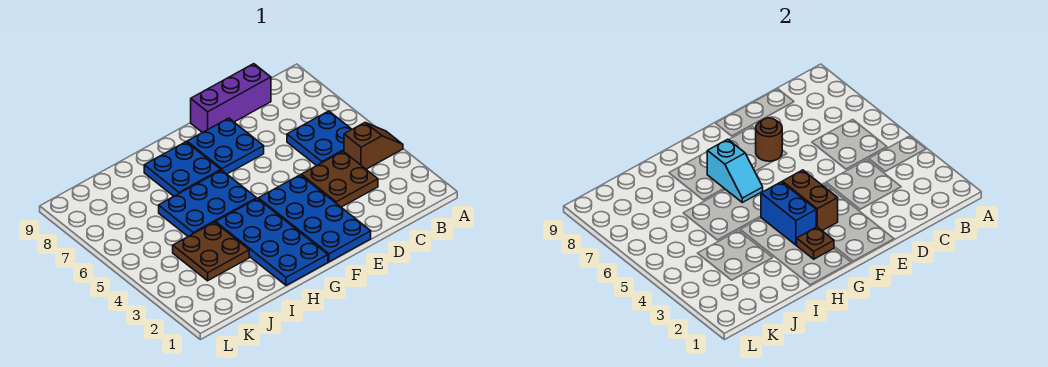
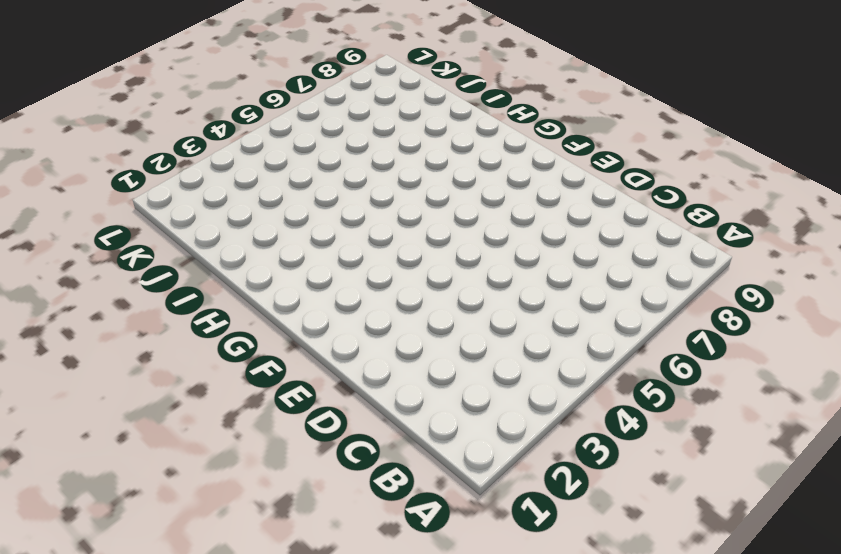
none -> brown slope A4:B4 level 1 top B
none -> blue plate B5:C6 level 1
none -> brown plate C3:D4 level 1

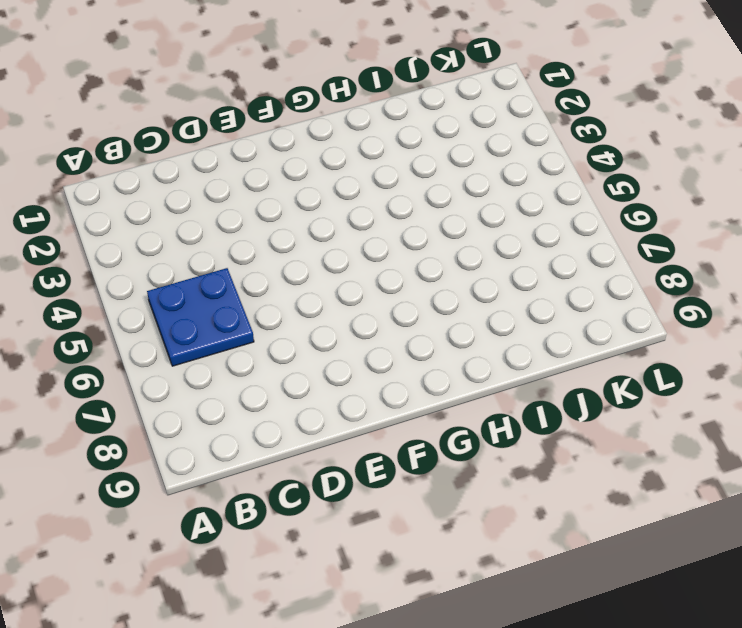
none -> brown slope A4:B4 level 1 top B
none -> brown plate C3:D4 level 1
none -> purple brick C9:E9 level 1

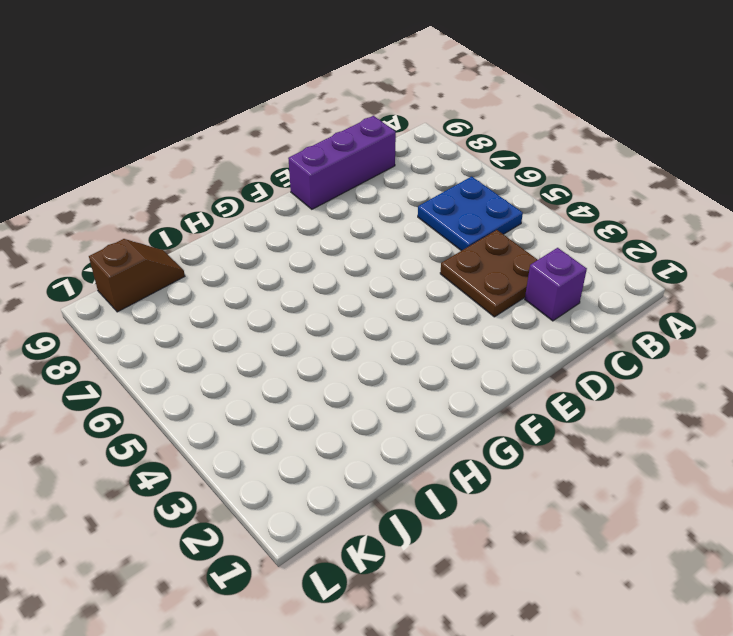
purple brick C2 level 1 -> none
brown slope J9:K9 level 1 top K -> brown slope A4:B4 level 1 top B
none -> blue plate E1:F4 level 1
none -> blue plate E7:F8 level 1
none -> blue plate G1:H4 level 1

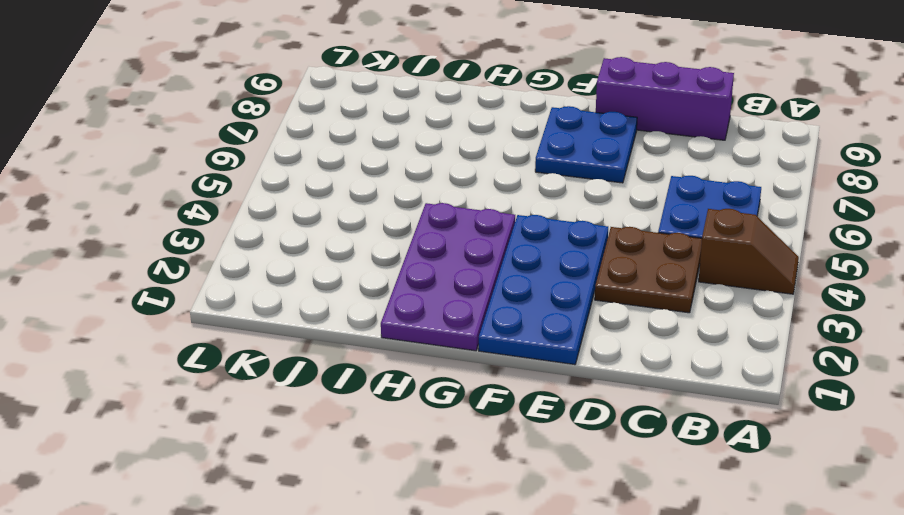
purple plate G1:H4 level 1 -> blue plate G1:H4 level 1
none -> blue plate G5:I6 level 1
none -> blue plate G7:H8 level 1
none -> brown plate I3:J4 level 1

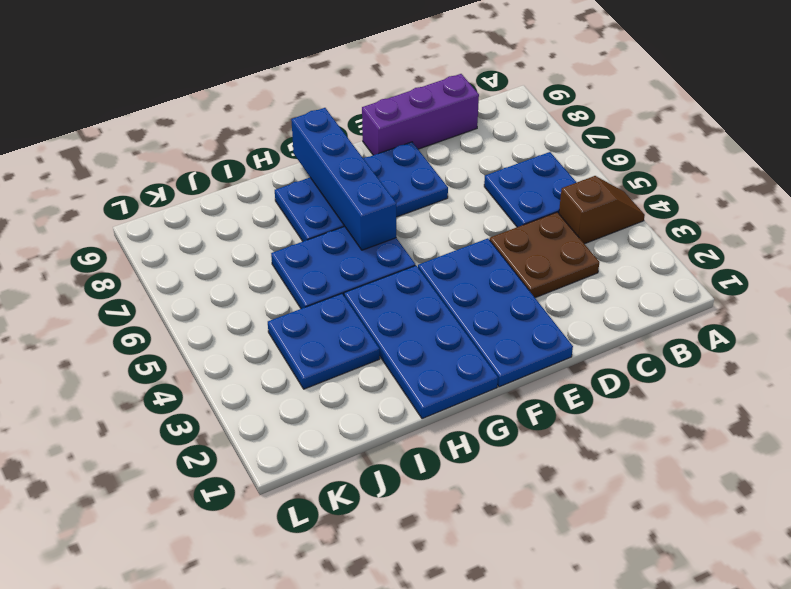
blue brick G6:G9 level 2 -> cyan slope G6:G7 level 2 top 7
blue plate I3:J4 level 1 -> brown plate I3:J4 level 1
none -> brown round brick E7 level 2
none -> brown brick F3:F4 level 2
none -> brown plate G2 level 2

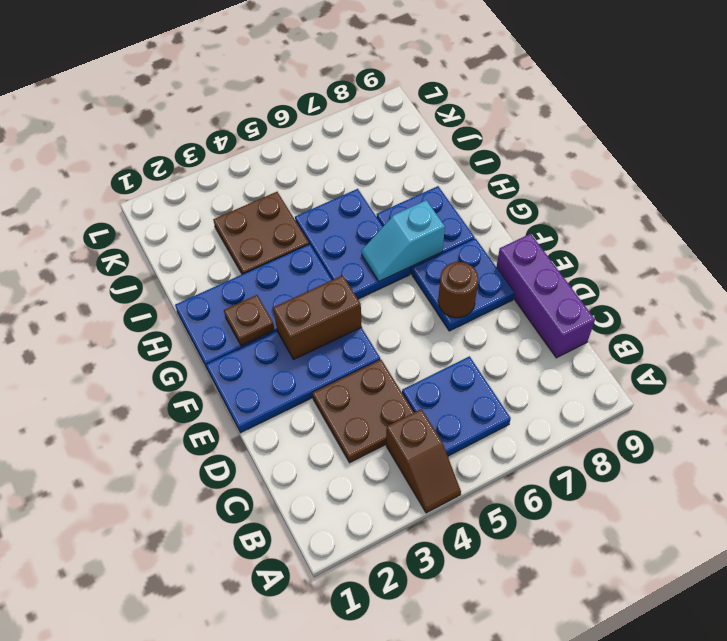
none -> blue brick G3:G4 level 2

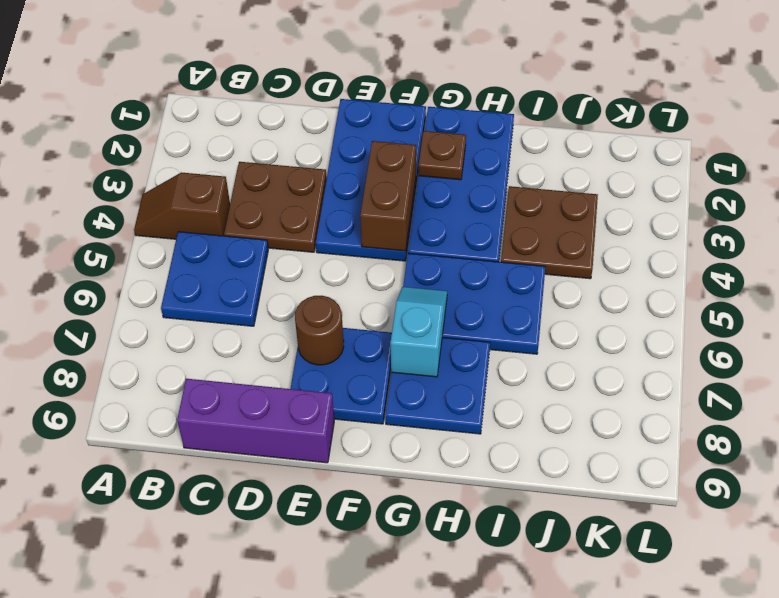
none -> blue brick G3:G4 level 2

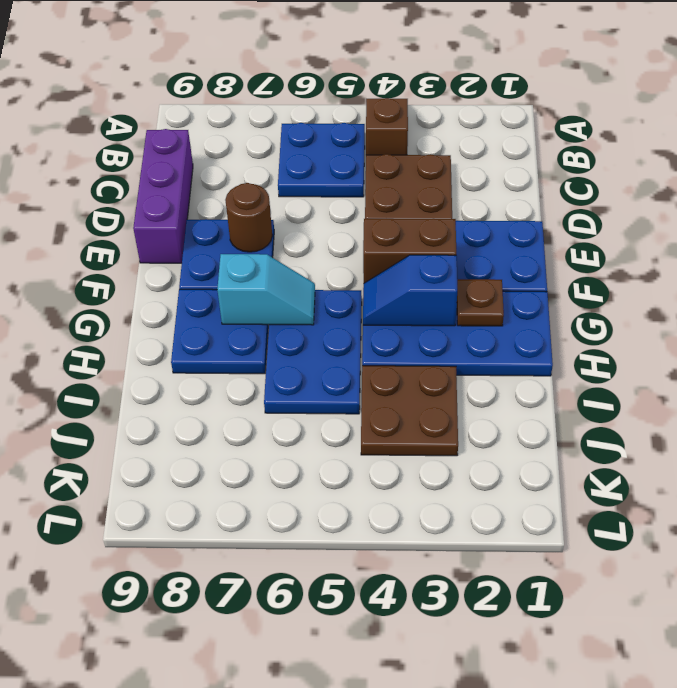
blue slope G3:G4 level 2 top 3 -> blue brick G3:G4 level 2

